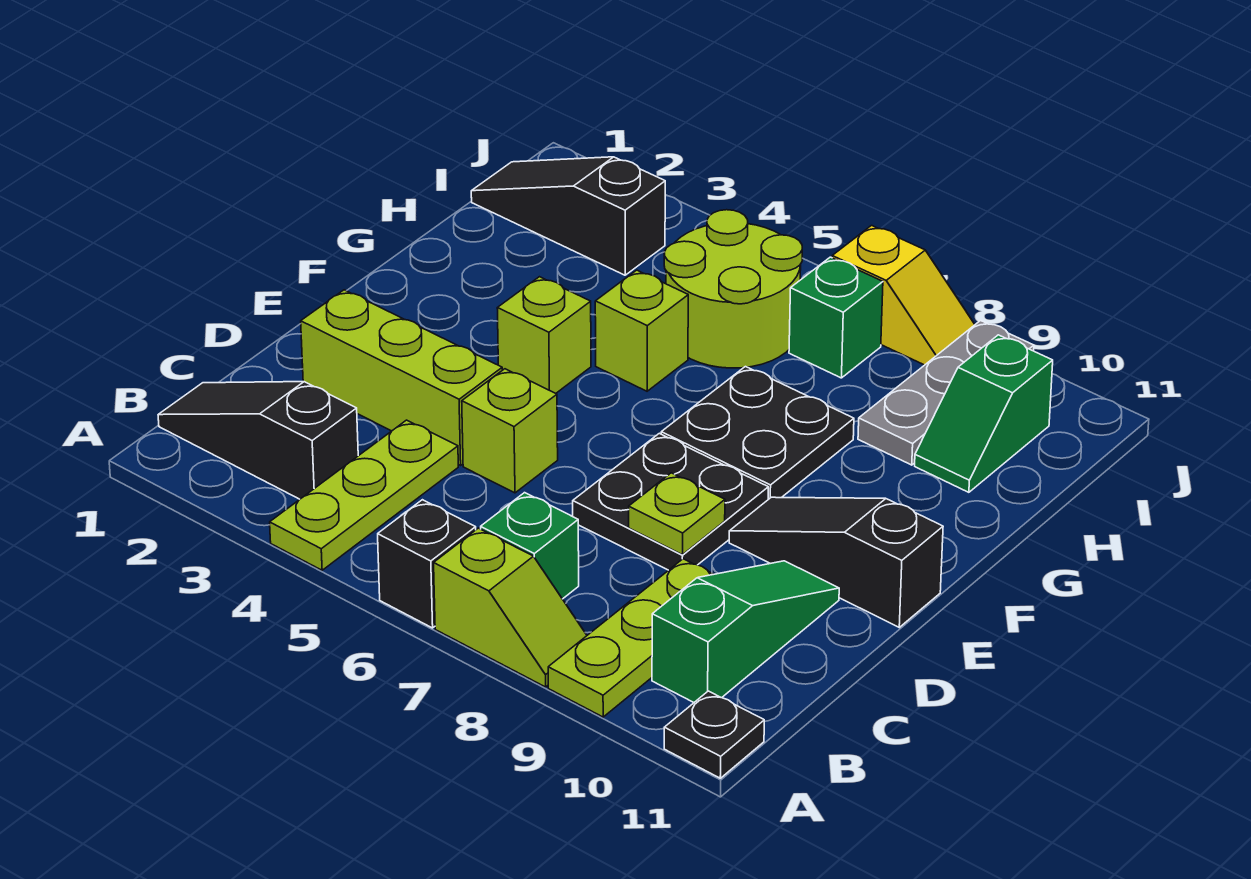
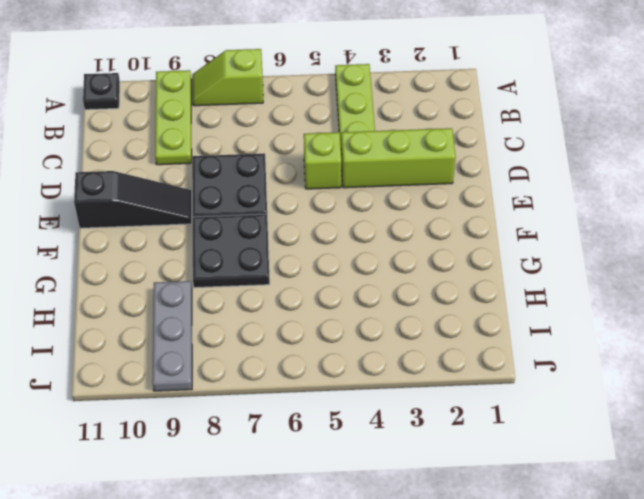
none -> black brick A6 level 1
none -> black slope B1:B3 level 1 top 3
none -> green brick B7 level 1

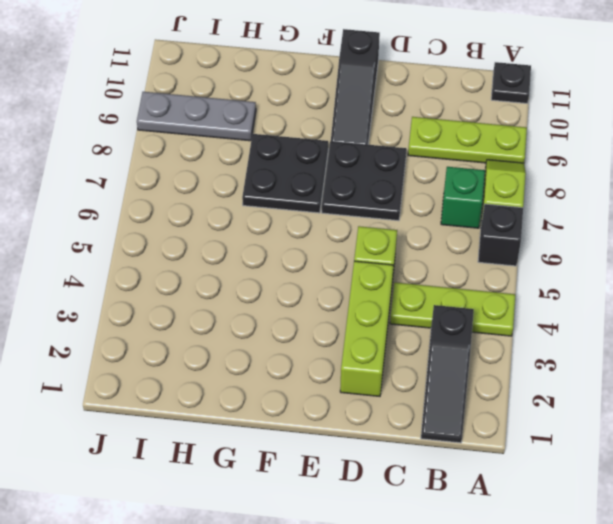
none -> green slope B10:D10 level 1 top B
none -> lime brick F4 level 1
none -> lime brick G5 level 1

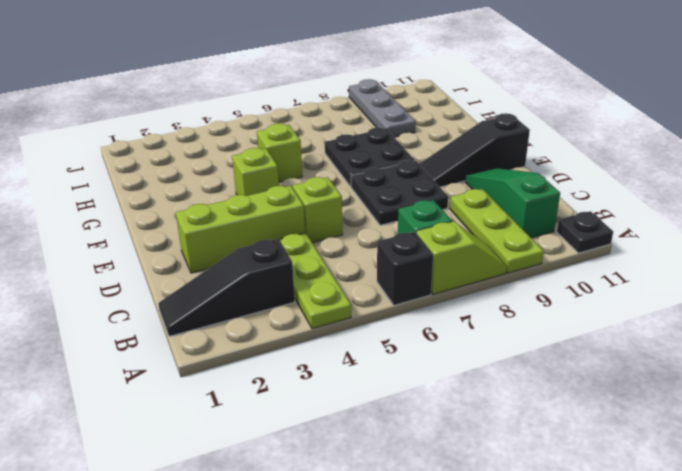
none -> lime round brick H5:I6 level 1
none -> green slope H10:I10 level 1 top I
none -> black slope I1:I3 level 1 top 3

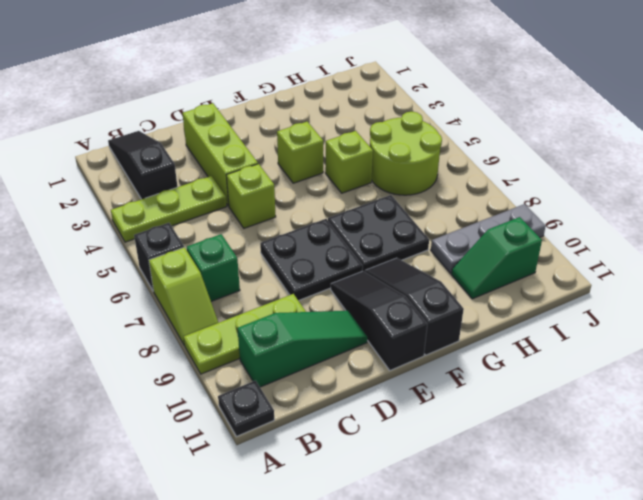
black slope F9:F11 level 1 top 11 -> black slope I1:I3 level 1 top 3
none -> green brick I7 level 1
none -> yellow slope J7:J8 level 1 top 7
none -> lime plate D8 level 2

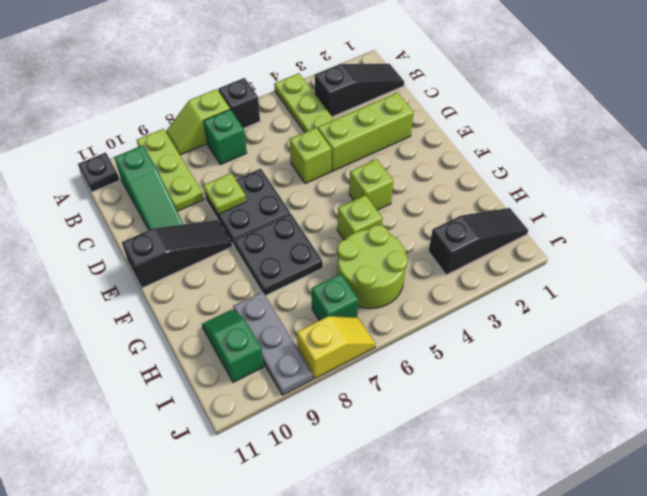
yellow slope J7:J8 level 1 top 8 -> yellow slope J7:J8 level 1 top 7

